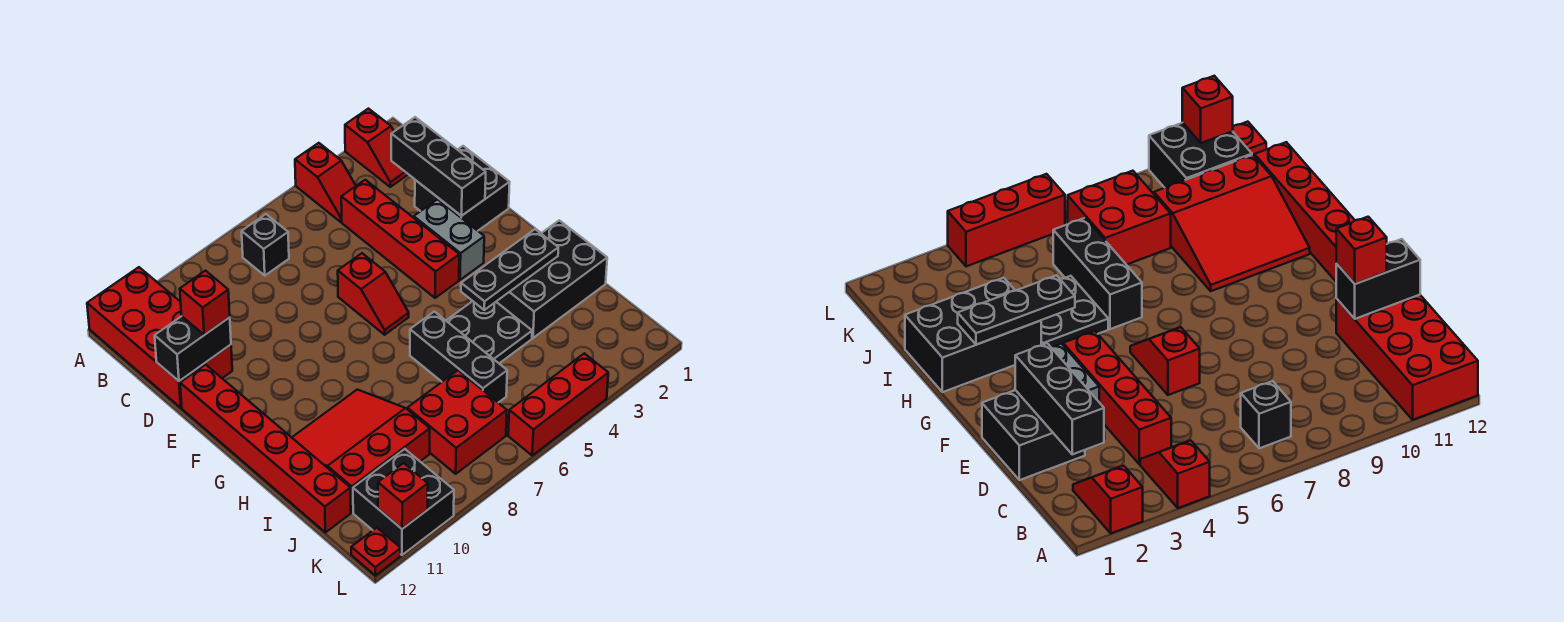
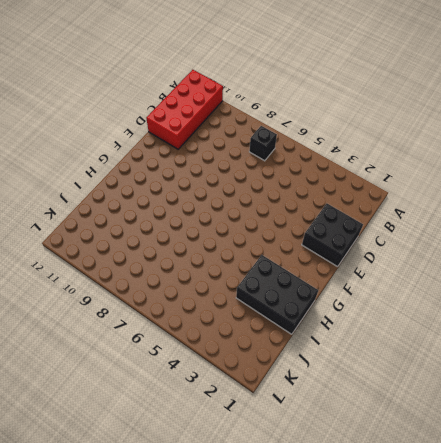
none -> red slope A2:B2 level 1 top A
none -> red slope A4:B4 level 1 top A
none -> red brick C4:F4 level 1

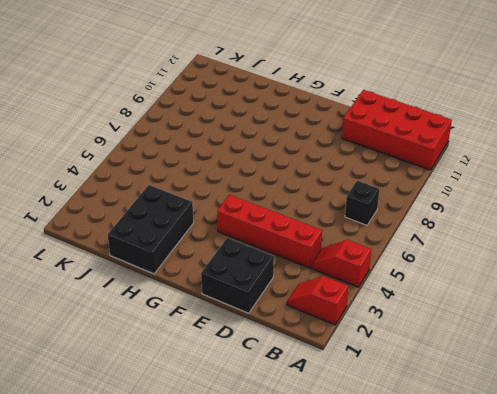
none -> grey brick E3:F3 level 1
none -> red slope E6:F6 level 1 top E
none -> red brick E12:J12 level 1

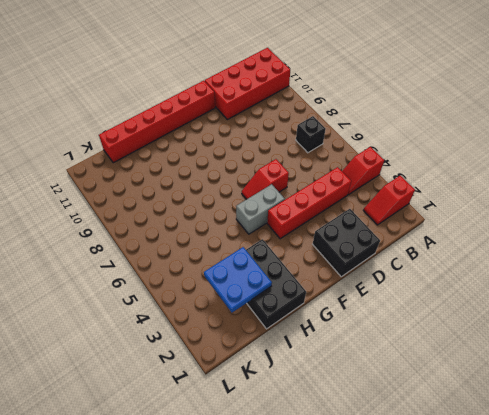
grey brick F5:G5 level 1 -> grey brick E3:F3 level 1
blue plate I2:J3 level 2 -> none
none -> black plate H4:I5 level 1
none -> black brick H6:J6 level 1
none -> red slope H9:J11 level 1 top J

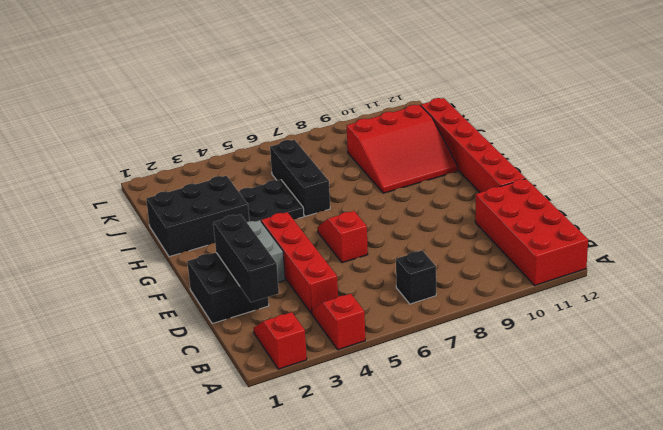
none -> red brick J7:K8 level 1
none -> black brick K10:L11 level 1
none -> red brick L4:L6 level 1

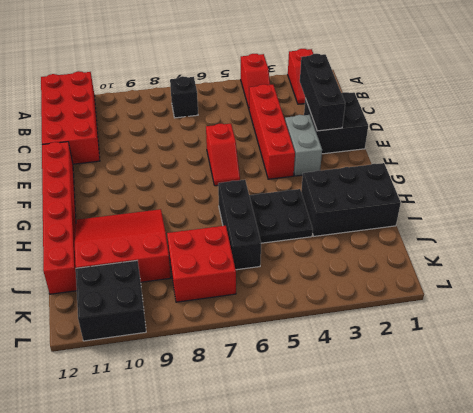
none -> red brick L4:L6 level 1
none -> red plate L12 level 1
none -> black brick D11:D12 level 2

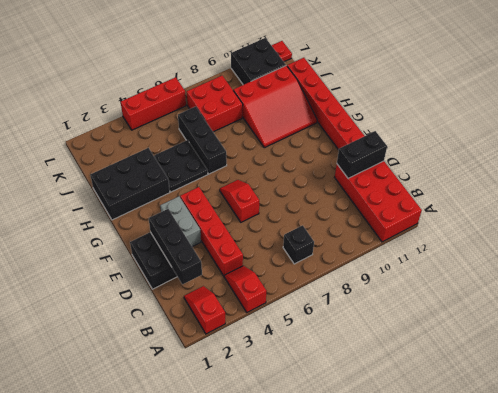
none -> black plate H2:H4 level 2
none -> red brick L11 level 2
none -> red brick D11 level 3

